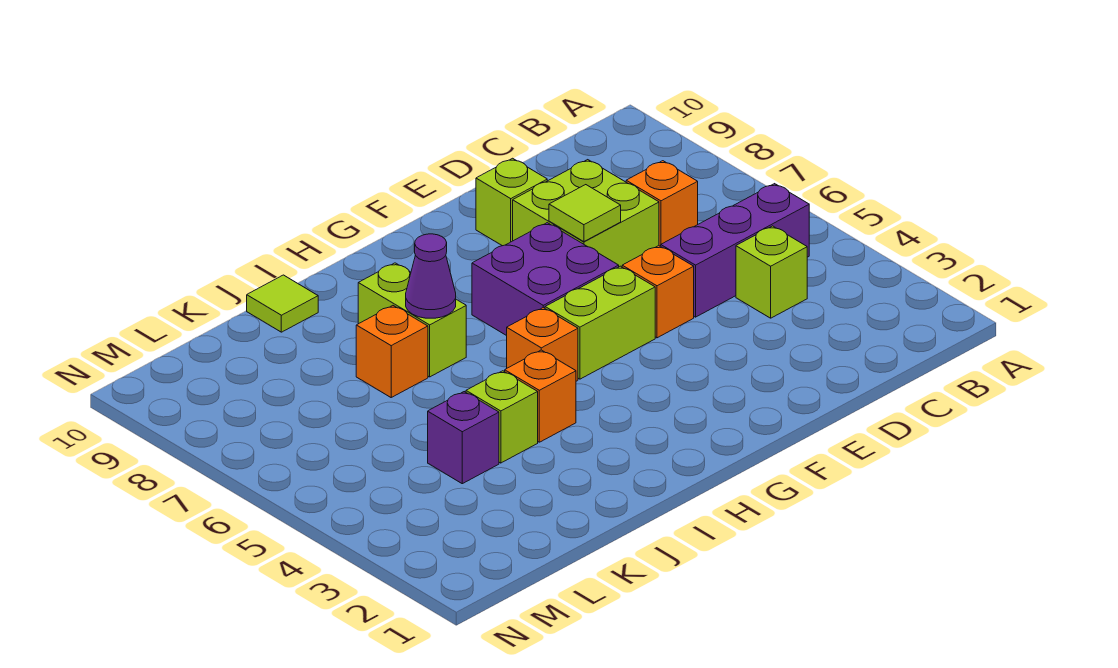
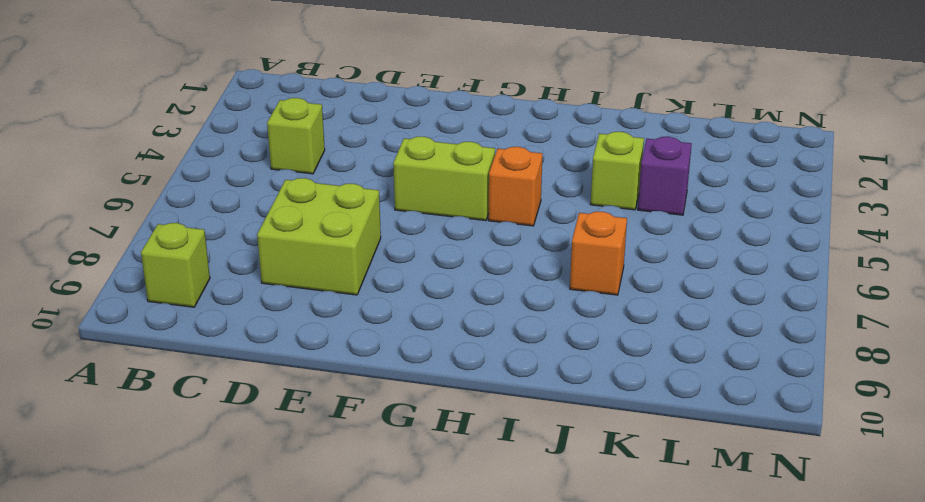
lime brick B9 level 1 -> lime brick E9 level 1
none -> purple brick B5:D5 level 1
none -> orange brick C7 level 1
none -> orange brick E5 level 1

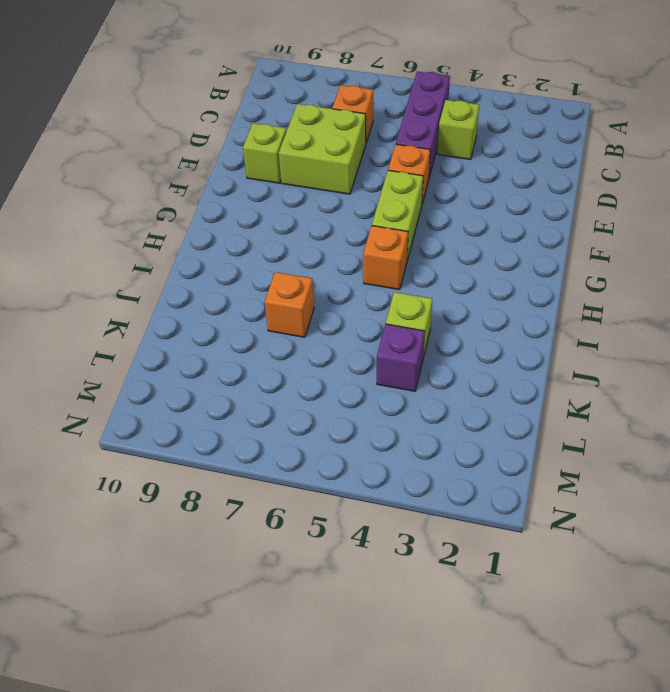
none -> purple brick F6:G7 level 1
none -> orange brick I4 level 1
none -> lime brick I7:I8 level 1

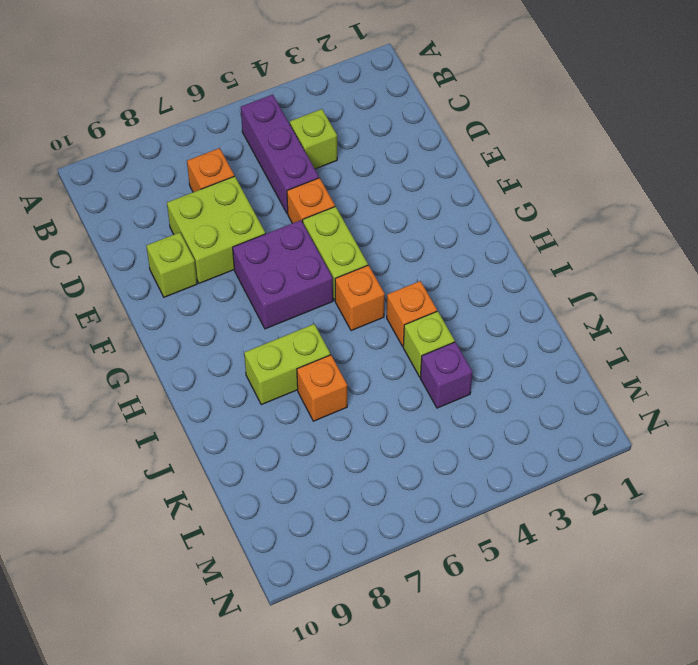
none -> lime tile J10 level 1
none -> lime tile E7 level 2
none -> purple cone I7 level 2

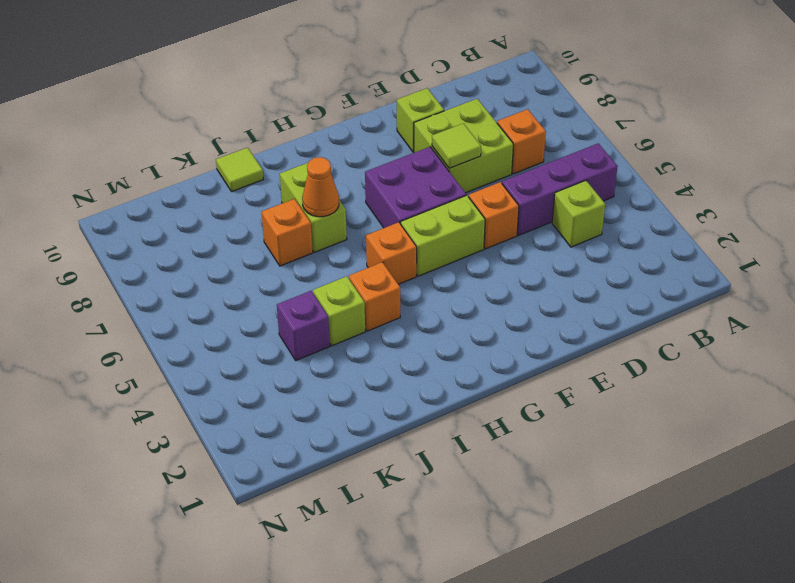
orange cone I7 level 2 -> purple cone I7 level 2

